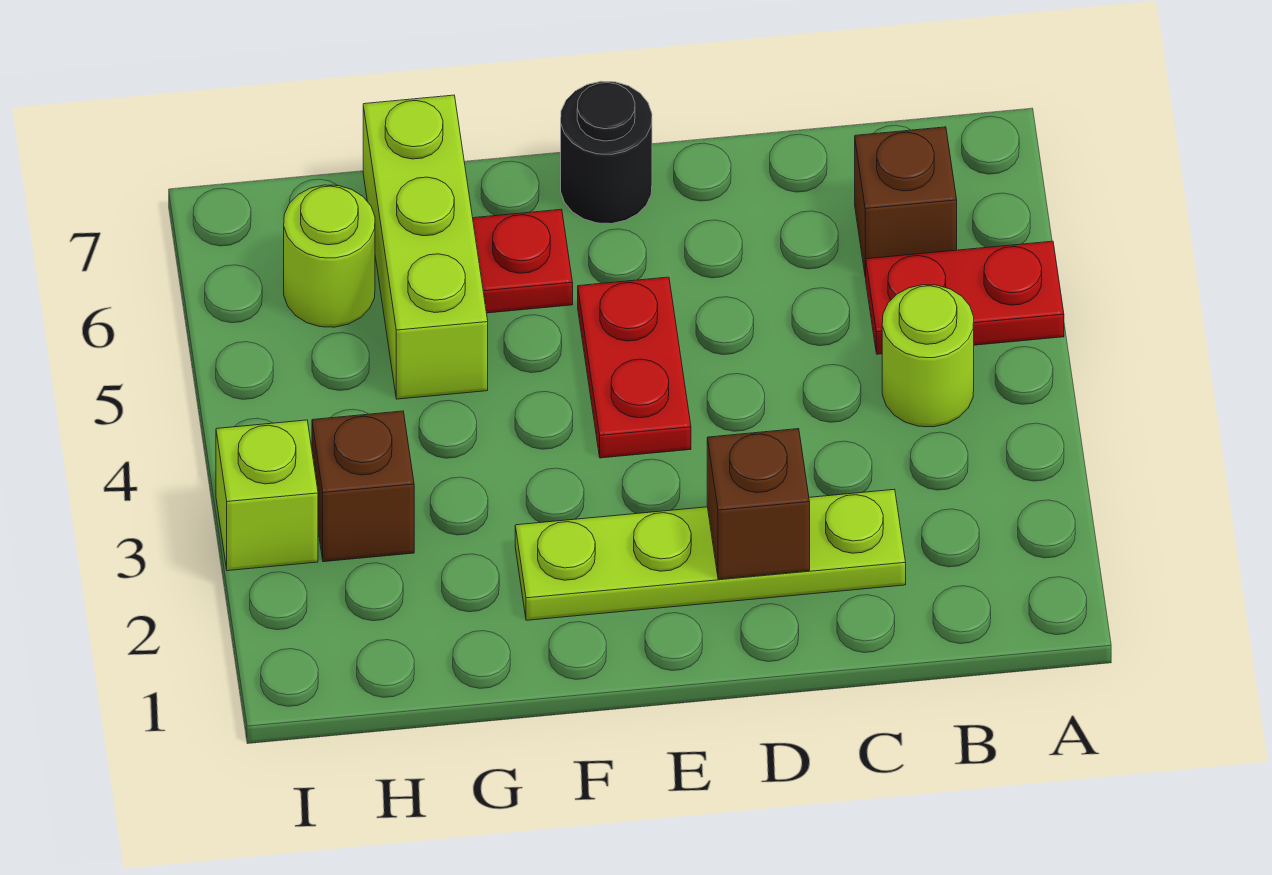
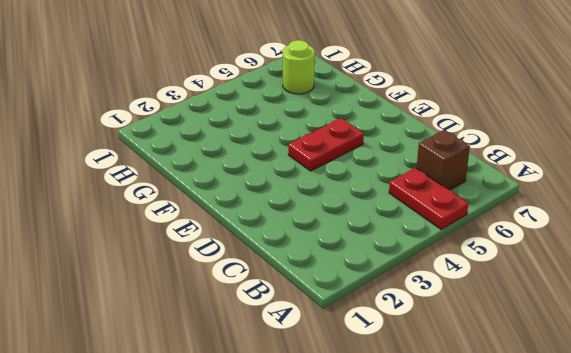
none -> lime round brick B4 level 1
none -> lime plate C2:F2 level 1
none -> black round brick E7 level 1

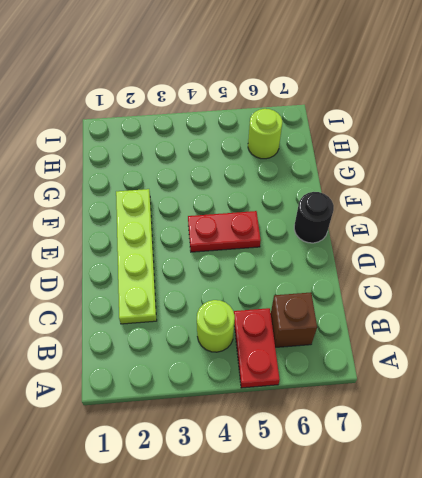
none -> red plate F6 level 1
none -> lime brick G5:G7 level 1
none -> brown brick H3 level 1

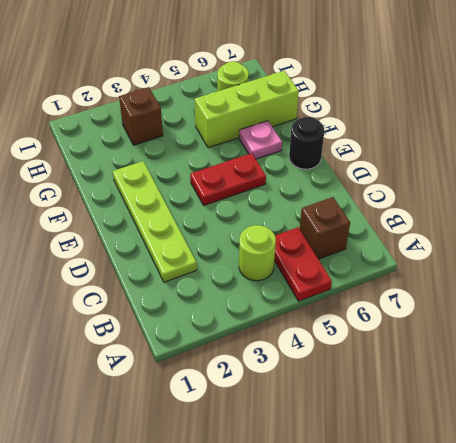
pink plate F6 level 1 -> red plate F6 level 1
none -> lime brick I3 level 1
none -> brown brick D2 level 2

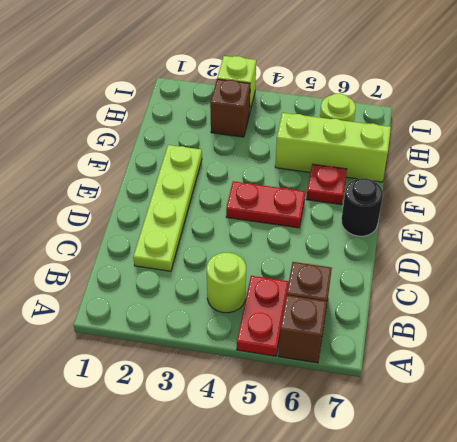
brown brick A6 level 1 -> brown brick D2 level 2

